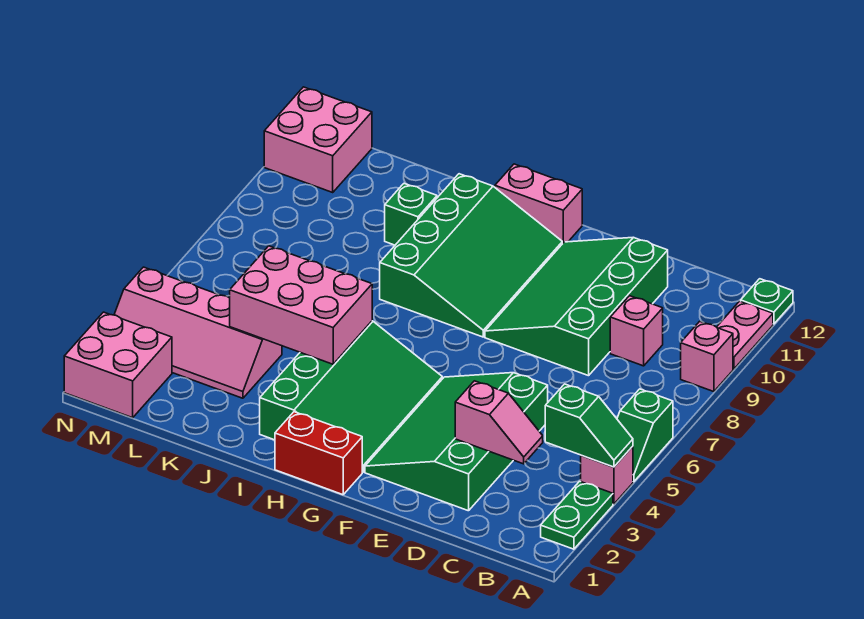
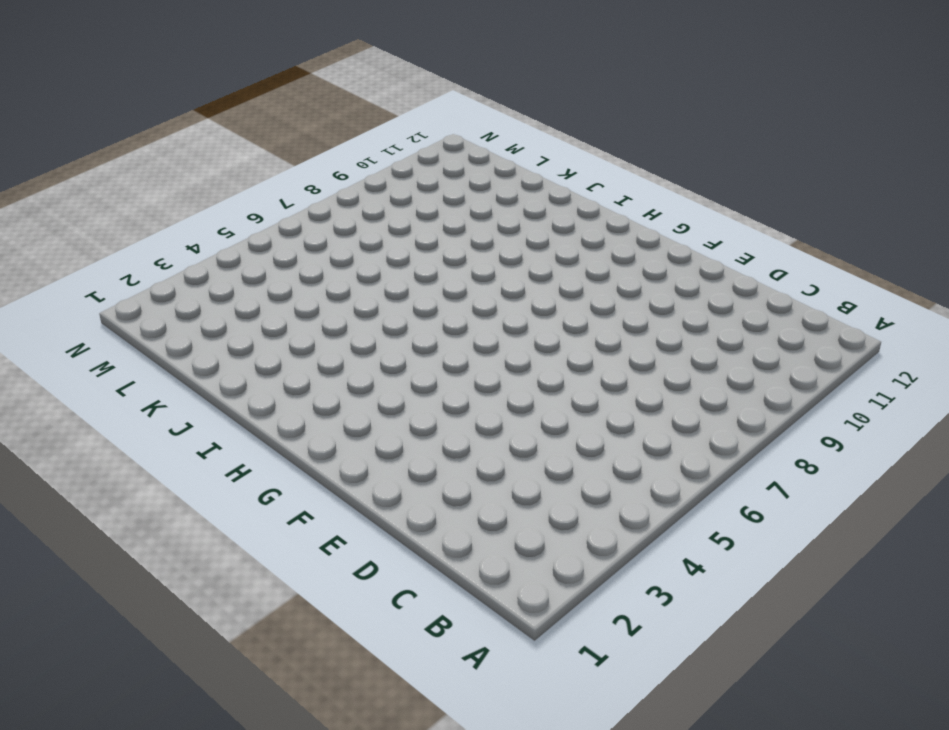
none -> green plate A2:A3 level 1
none -> pink brick A4 level 1
none -> green slope A5:A6 level 1 top 6

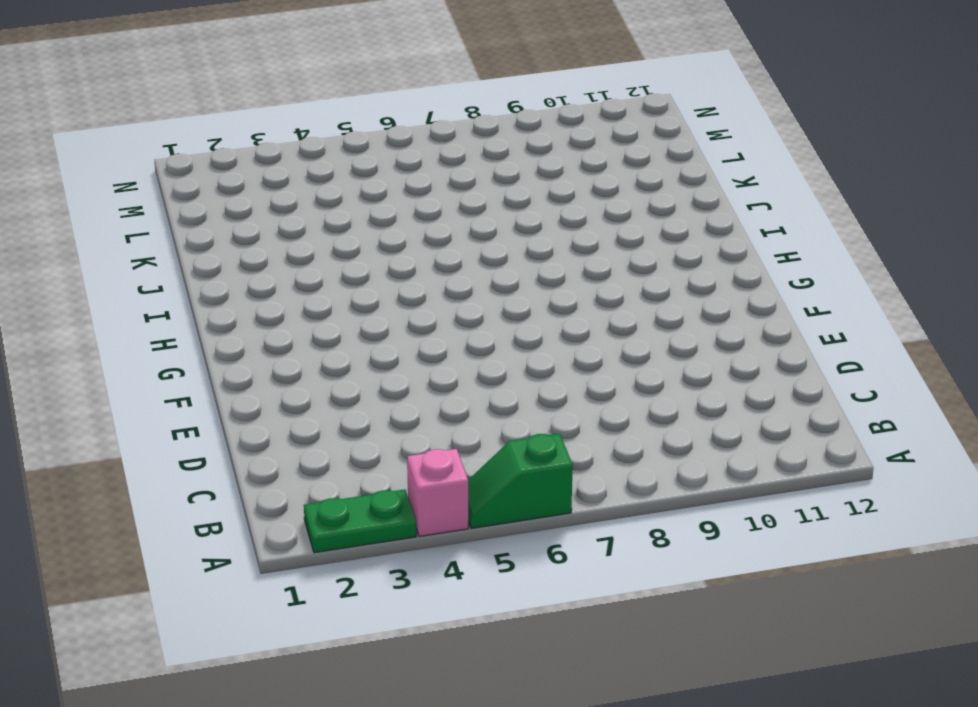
none -> pink brick A9 level 1
none -> pink plate A10:A11 level 1
none -> green plate A12 level 1

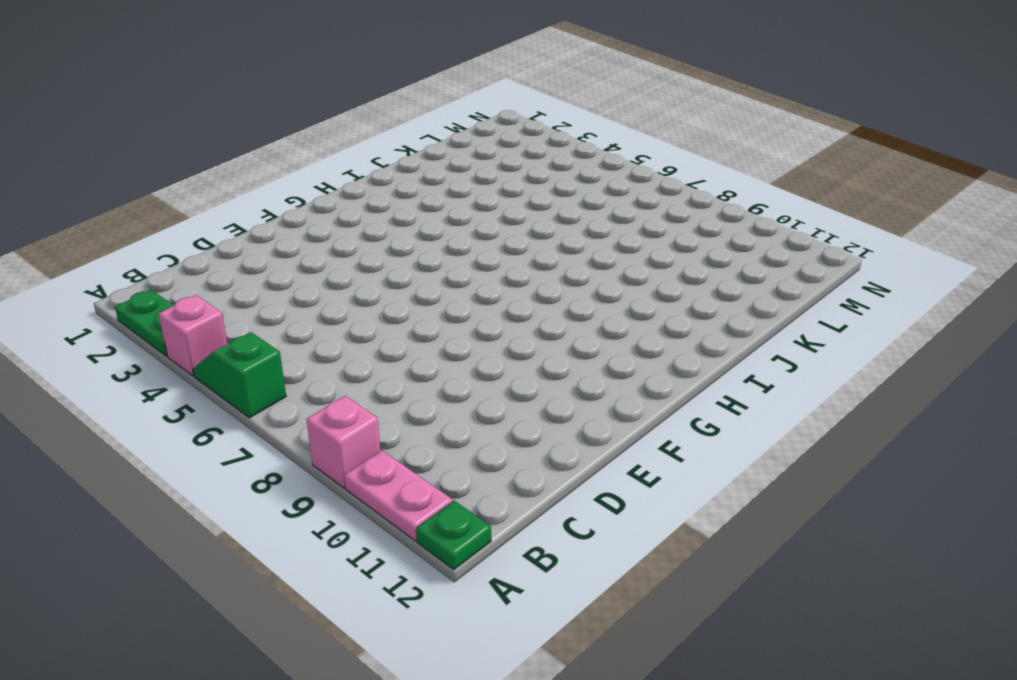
none -> pink brick C9 level 1
none -> green slope D2:F5 level 1 top D
none -> green slope D8:F11 level 1 top D

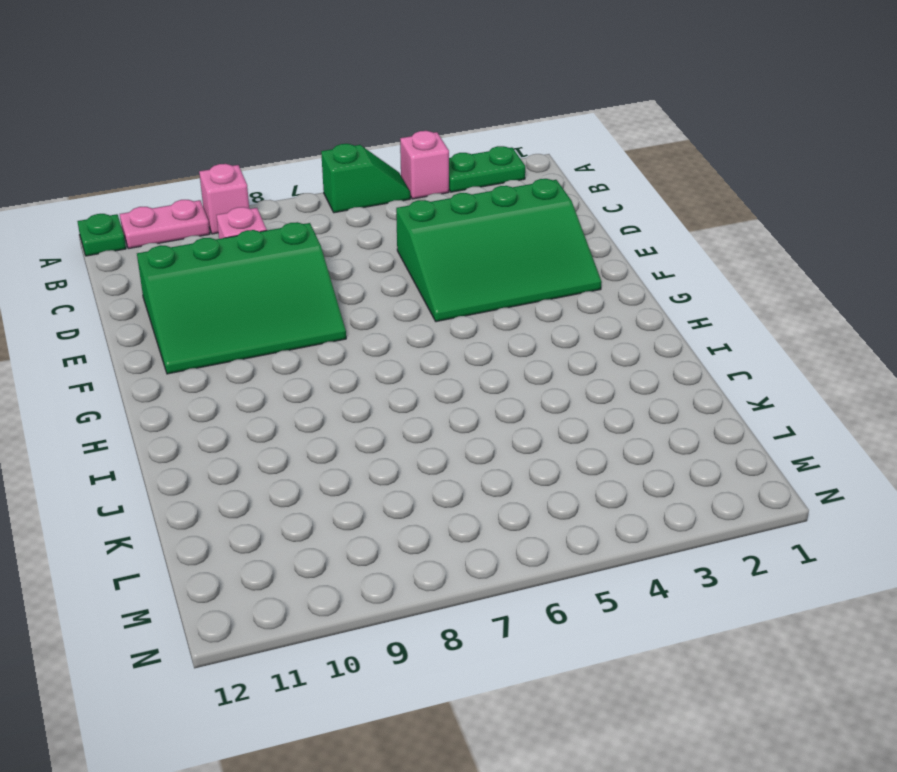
none -> red brick G1:H1 level 1
none -> green slope G2:I5 level 1 top I
none -> green slope G8:I11 level 1 top I

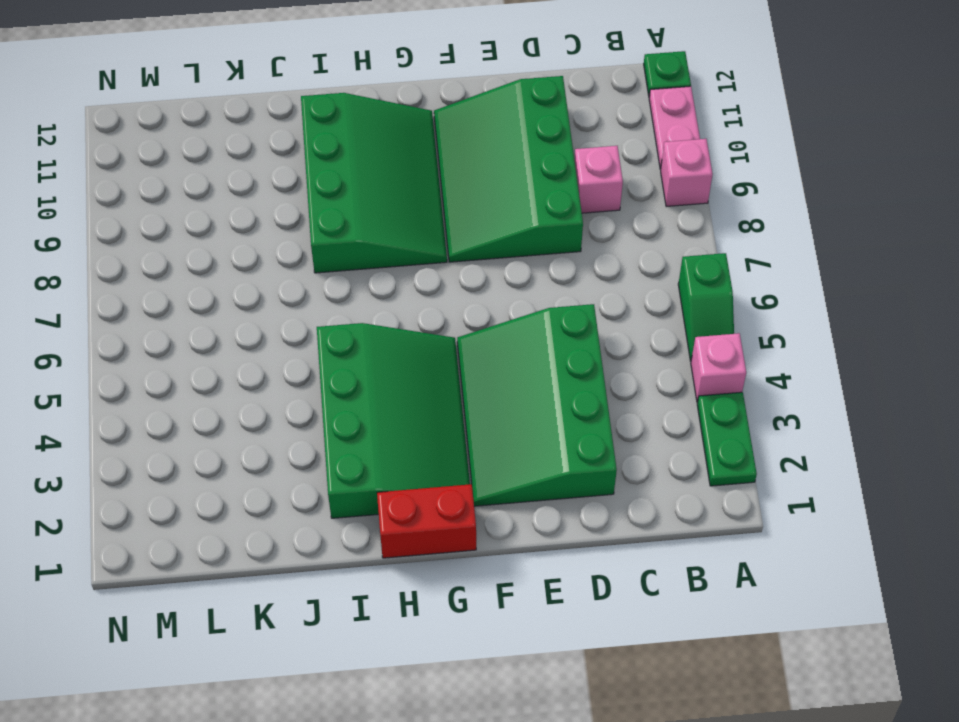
none -> pink brick G12:H12 level 1
none -> green brick J10 level 1
none -> pink slope K3:N4 level 1 top 4

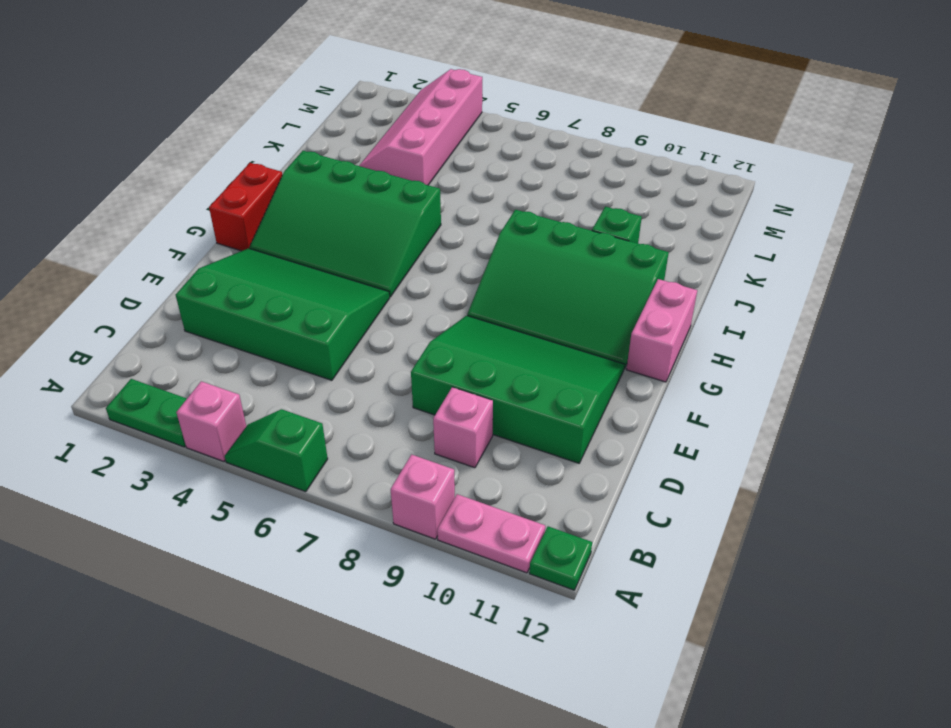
none -> pink brick M1:N2 level 1
none -> pink brick M11:N12 level 1
none -> green slope A4:B4 level 2 top B

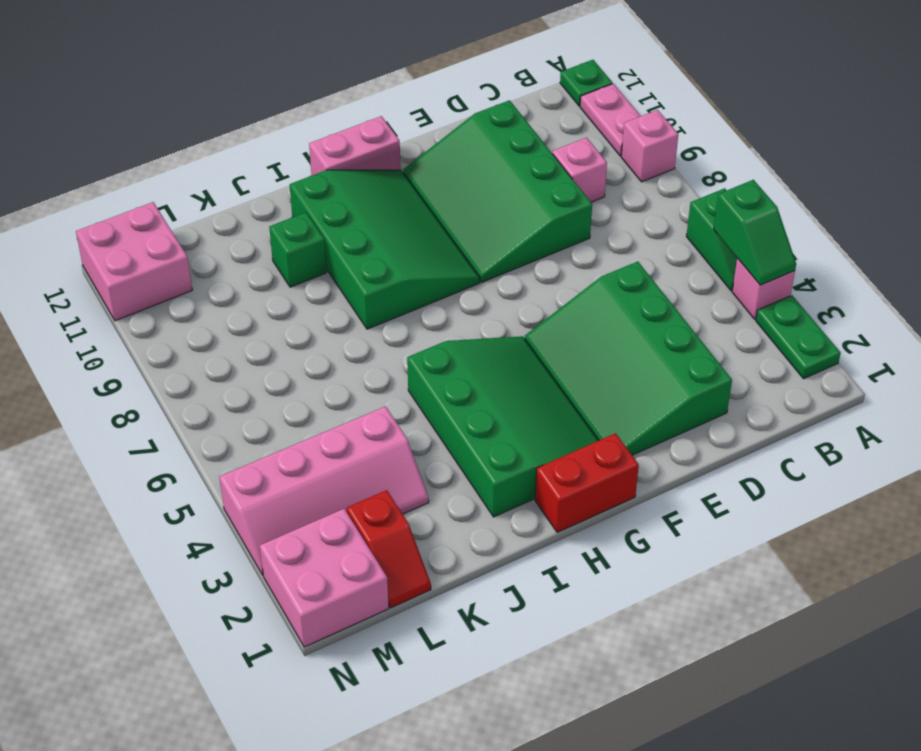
green slope A4:A5 level 2 top 5 -> green slope A4:B4 level 2 top B
red slope L1:L2 level 1 top 2 -> none
none -> pink slope C3:D3 level 2 top D
none -> pink brick I4:K5 level 2

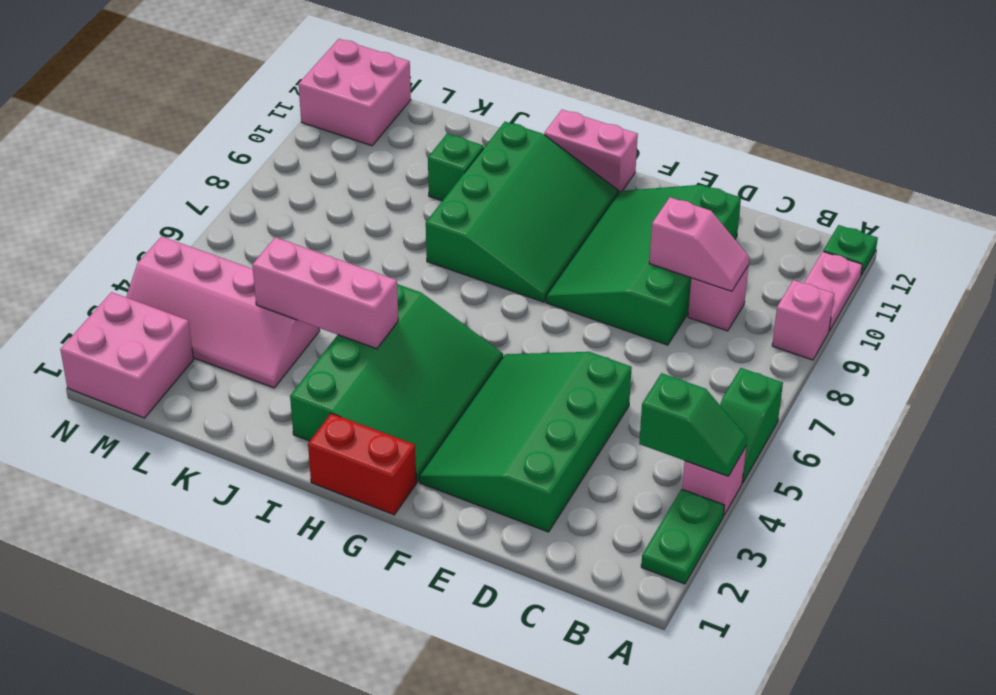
pink slope C9:D9 level 2 top D -> pink slope C3:D3 level 2 top D
pink brick I4:K4 level 2 -> pink brick I4:K5 level 2

